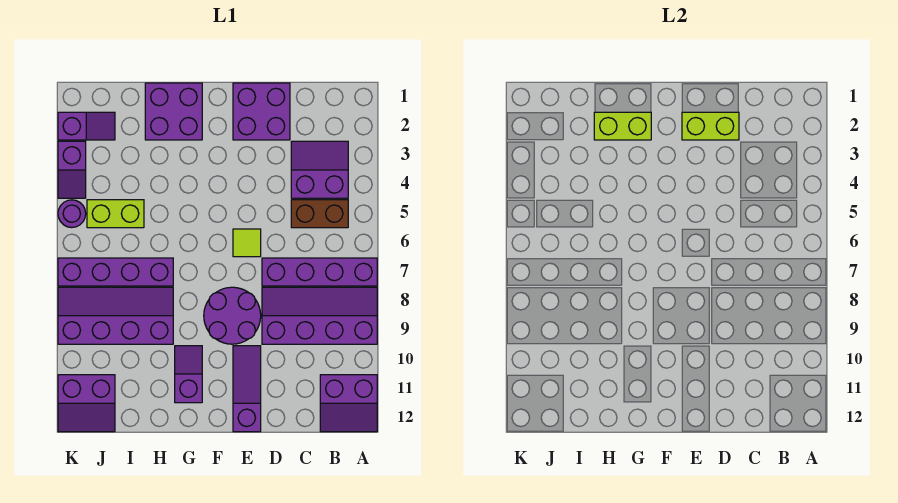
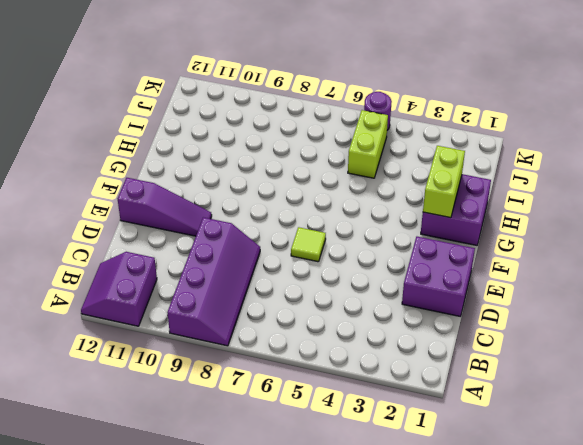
none -> purple brick A7:D7 level 1
none -> purple slope B3:C4 level 1 top 4
none -> brown brick B5:C5 level 1

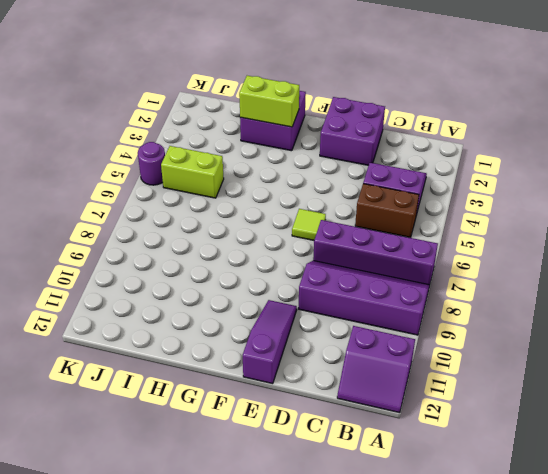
none -> purple round brick E8:F9 level 1
none -> purple slope G10:G11 level 1 top 11
none -> purple brick H7:K7 level 1

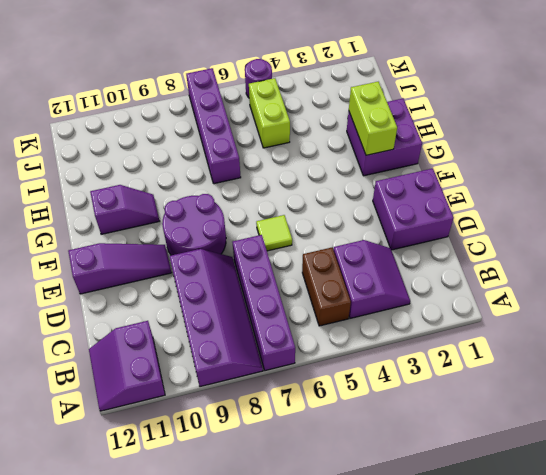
none -> purple slope H8:K9 level 1 top 9
none -> purple slope J2:K2 level 1 top K
none -> purple slope J11:K12 level 1 top 11

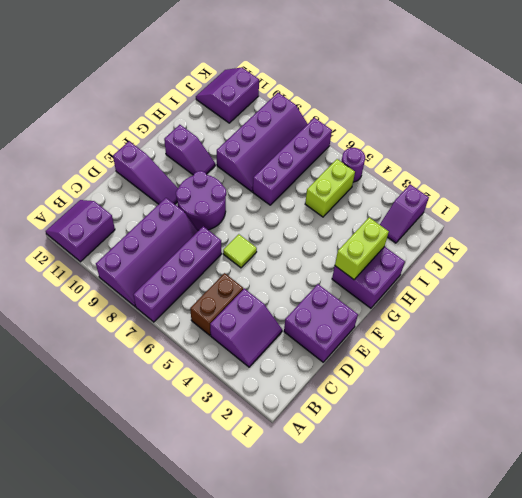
none -> purple slope K3:K4 level 1 top 3
none -> lime brick D2:E2 level 2

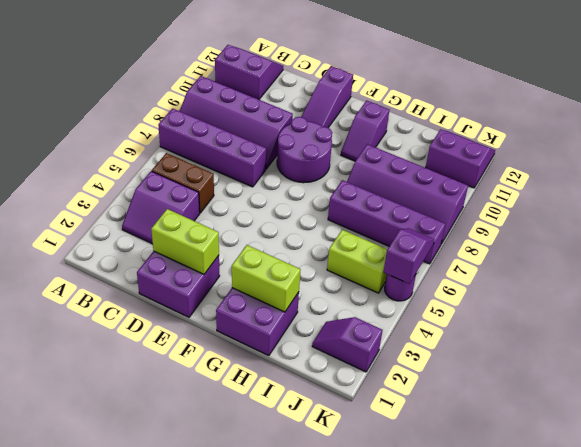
purple slope K5:K6 level 2 top 5 -> purple slope K3:K4 level 1 top 3
none -> lime tile E6 level 1

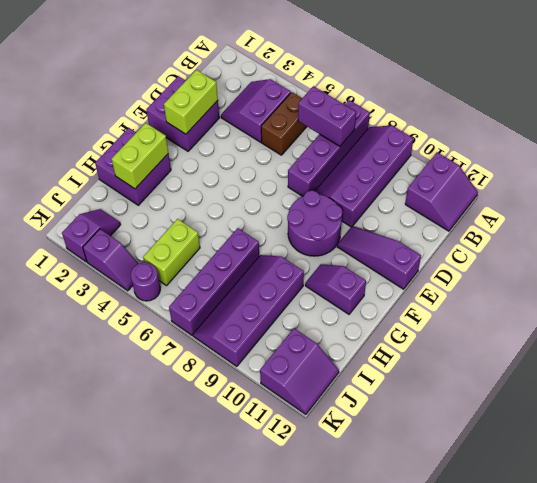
purple brick B6:B7 level 2 -> none
none -> lime tile E6 level 1

